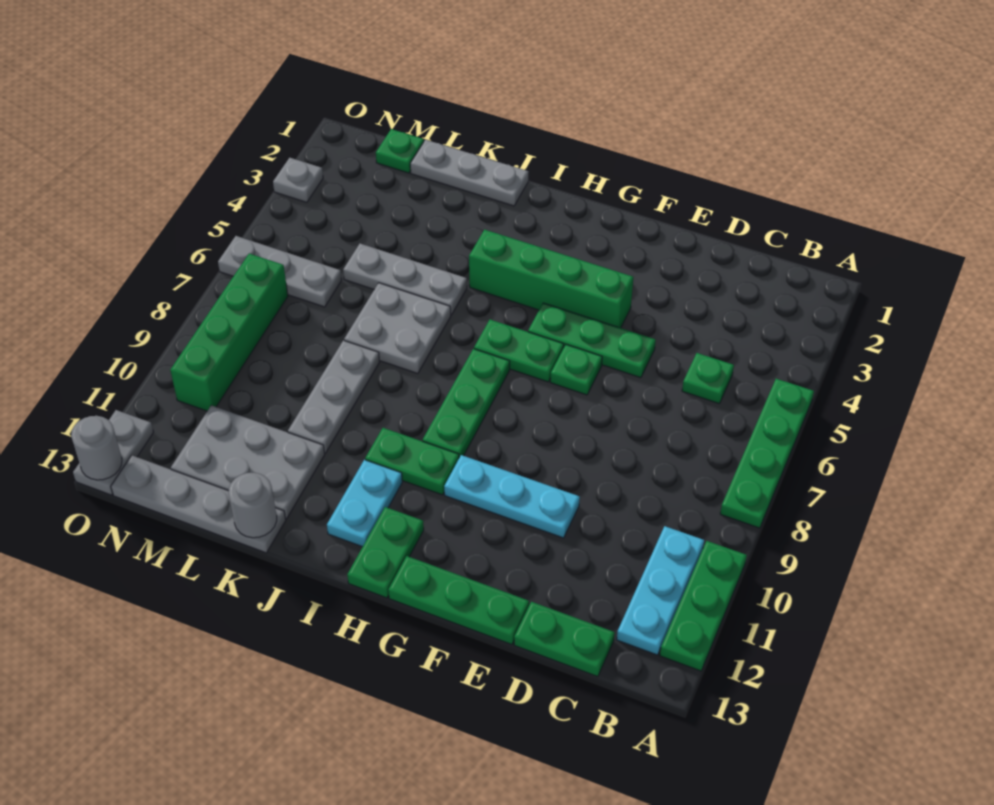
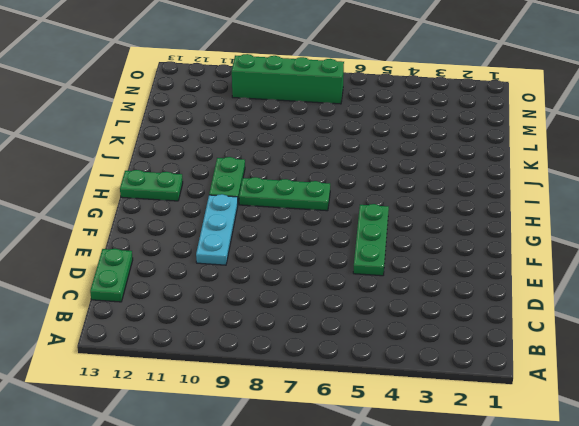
none -> green plate A5:A8 level 1
none -> green plate A10:A12 level 1
none -> cyan plate B10:B12 level 1

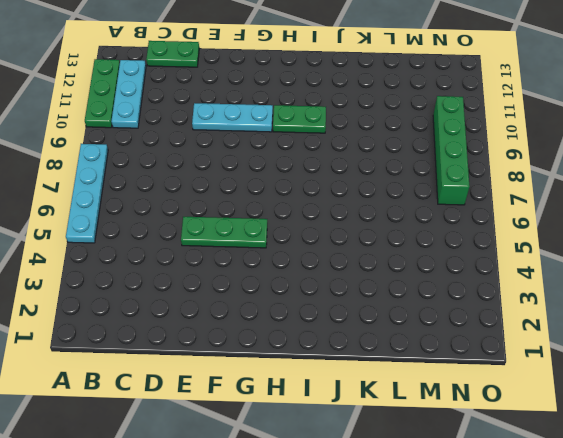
cyan plate A5:A8 level 1 -> green plate A5:A8 level 1
none -> green plate C5 level 1
none -> green plate E13:G13 level 1
none -> green brick F4:I4 level 1

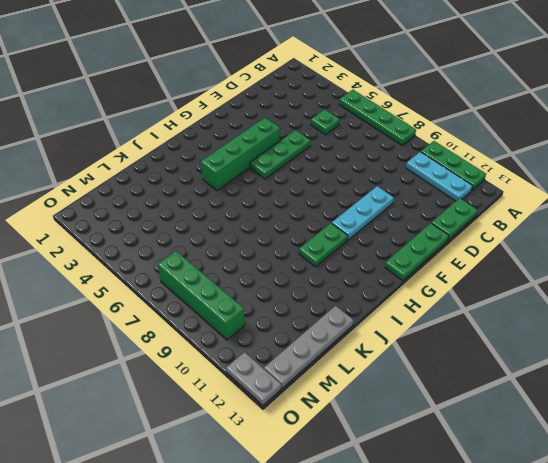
none -> green plate F6 level 1
none -> green plate G6:H6 level 1
none -> green plate H7:H9 level 1

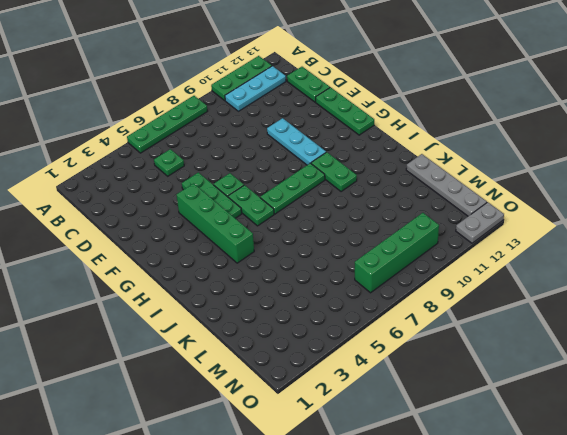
none -> green plate H12:H13 level 1
none -> cyan plate I11:I12 level 1
none -> grey plate J1:L1 level 1

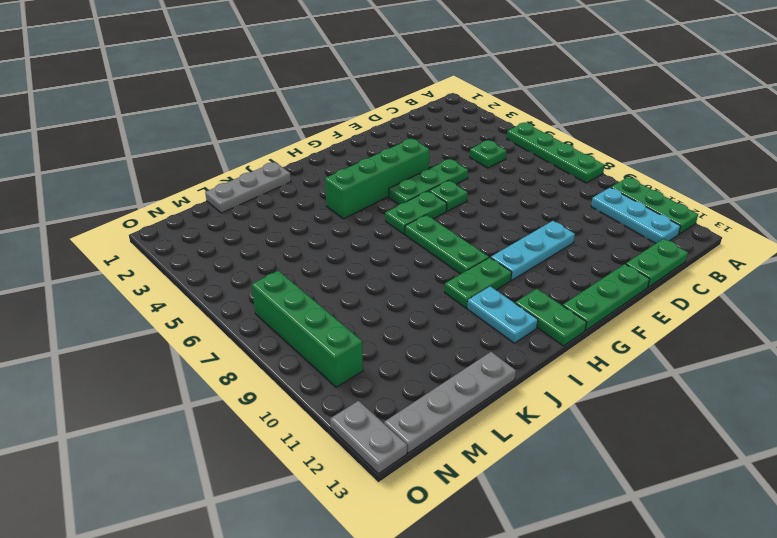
none -> grey plate J5:L5 level 1
none -> grey plate J6:K7 level 1
none -> grey plate K8:K10 level 1

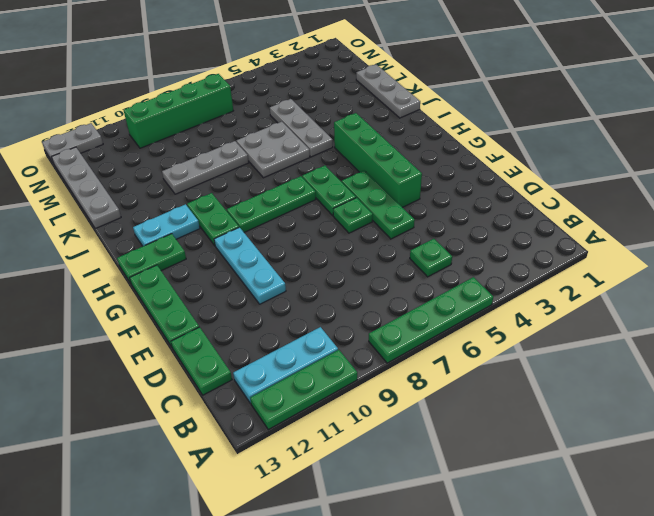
none -> grey plate K11:M12 level 1
none -> green plate M1 level 1
none -> grey plate M6:O6 level 1

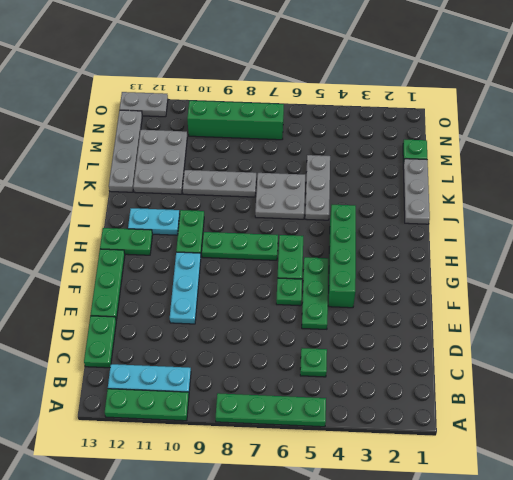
none -> grey plate M6:O6 level 1
none -> grey plate O3 level 1
none -> grey round brick K13 level 2

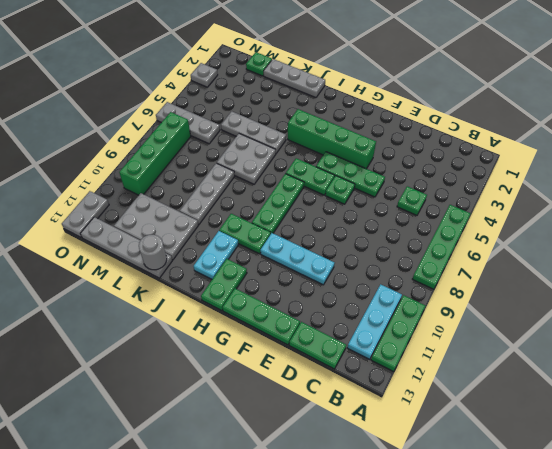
none -> grey round brick O13 level 2

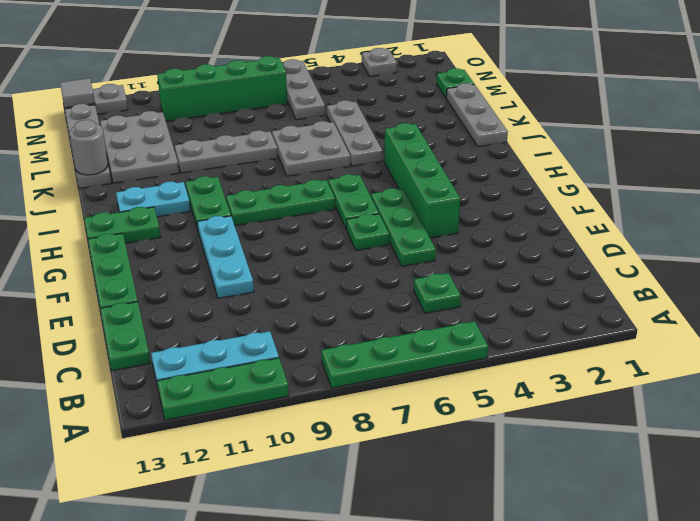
grey tile O13 level 2 -> grey round brick O13 level 2

